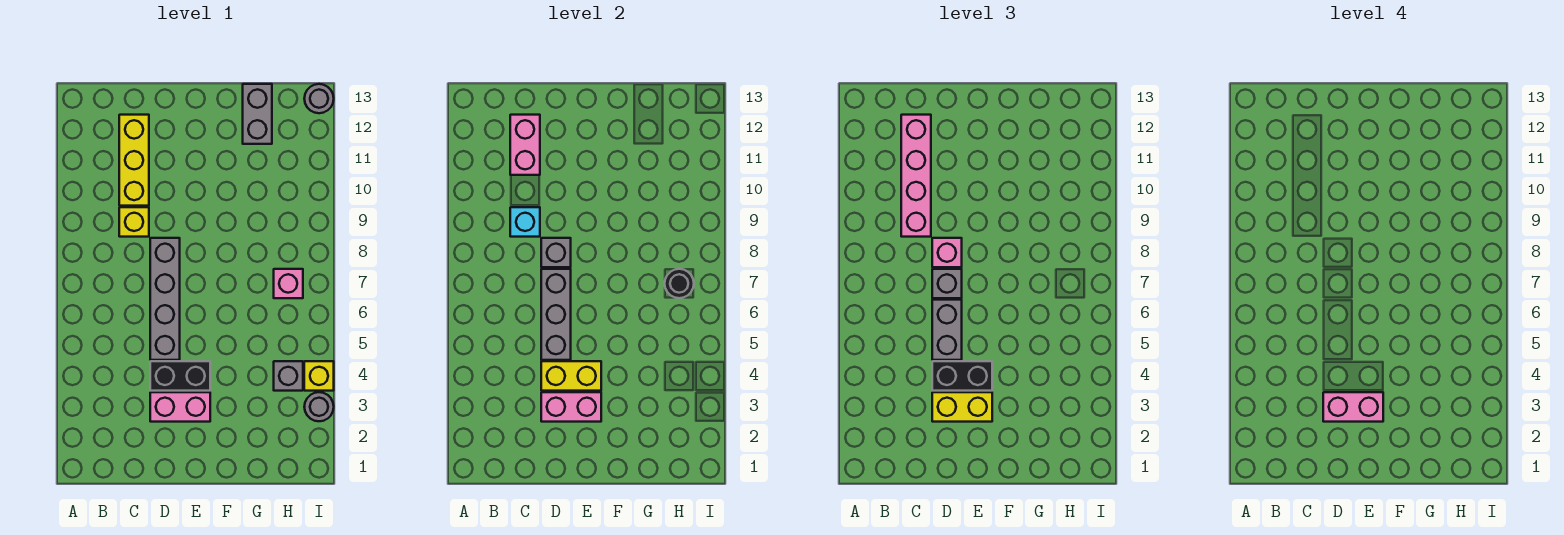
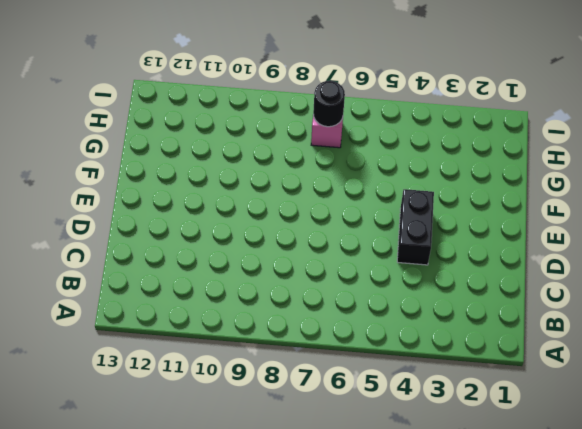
none -> yellow brick C9 level 1
none -> yellow brick C10:C12 level 1
none -> pink brick D3:E3 level 1

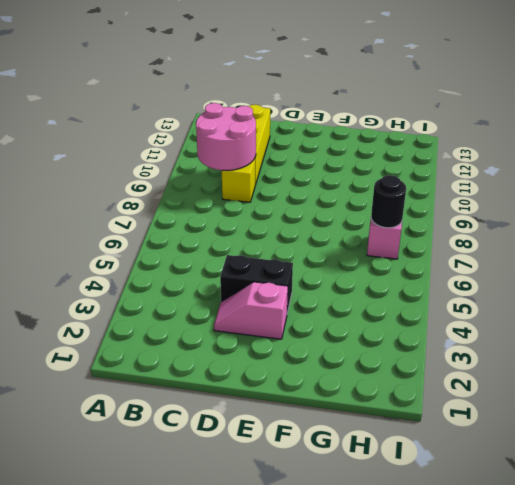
pink round brick B9:C10 level 2 -> cyan brick C9 level 2
pink slope D3:E3 level 1 top E -> pink brick D3:E3 level 1
none -> grey brick D5:D8 level 1
none -> grey brick G12:G13 level 1
none -> grey brick H4 level 1

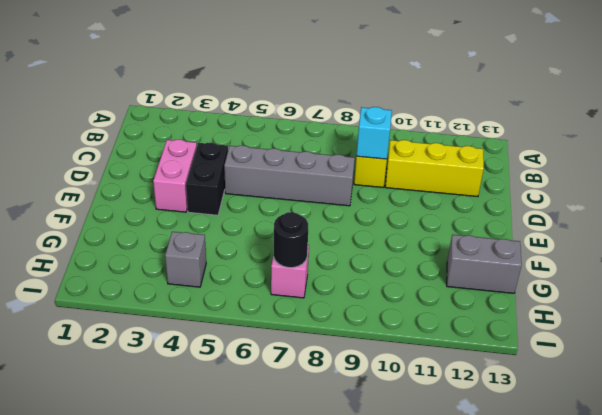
none -> grey round brick I3 level 1
none -> yellow brick I4 level 1
none -> grey round brick I13 level 1

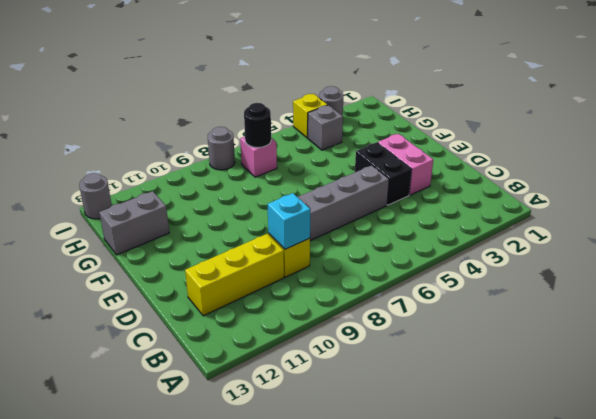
grey round brick I8 level 1 -> none
none -> pink brick C11:C12 level 2
none -> pink brick D3:E3 level 2
none -> yellow brick D4:E4 level 2

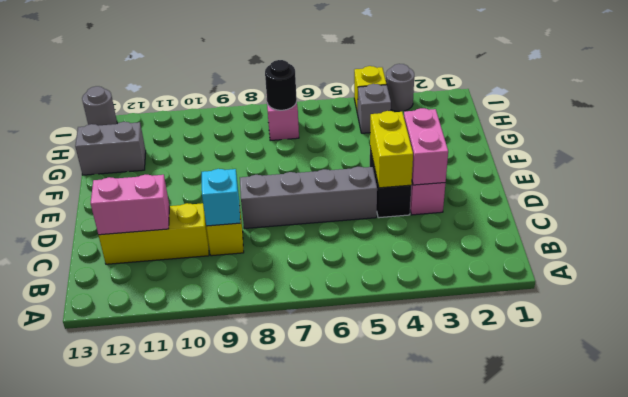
none -> grey brick D5:D7 level 2
none -> grey brick D8 level 2
none -> pink brick C9:C12 level 3

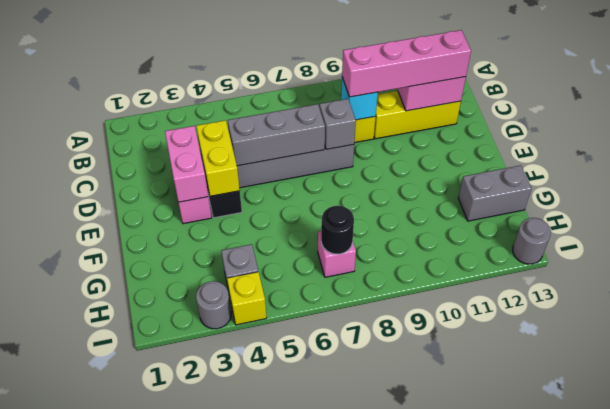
none -> yellow brick D3:E3 level 3
none -> black brick D4:E4 level 3
none -> grey brick D5:D6 level 3

